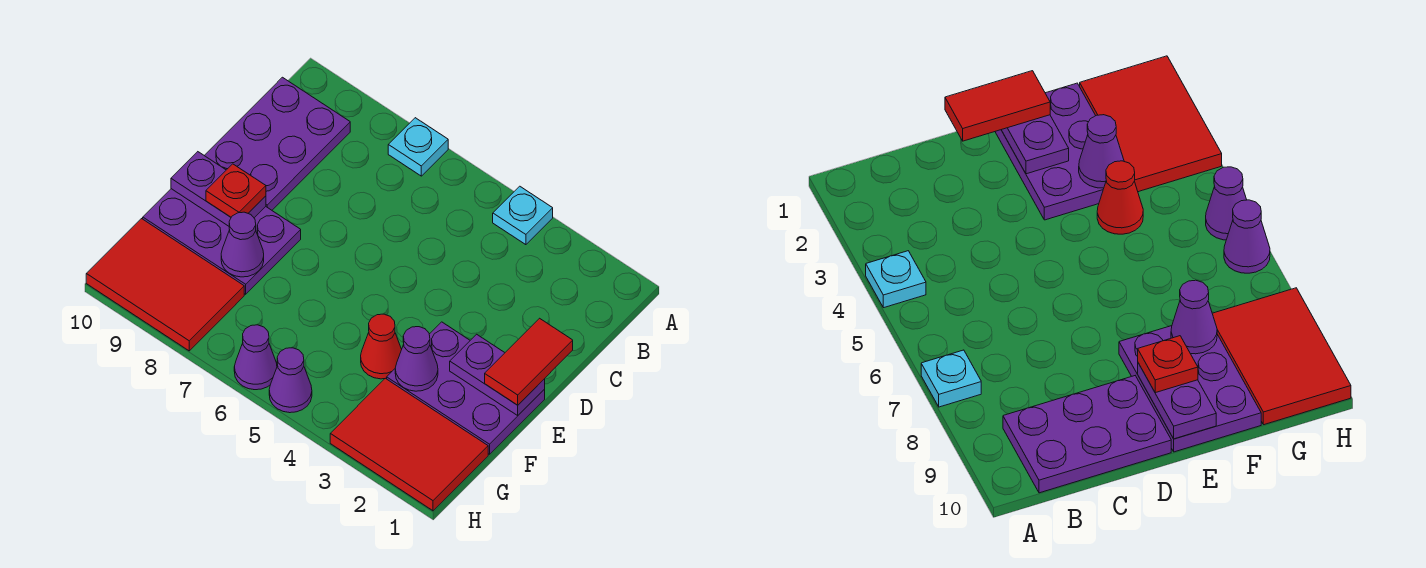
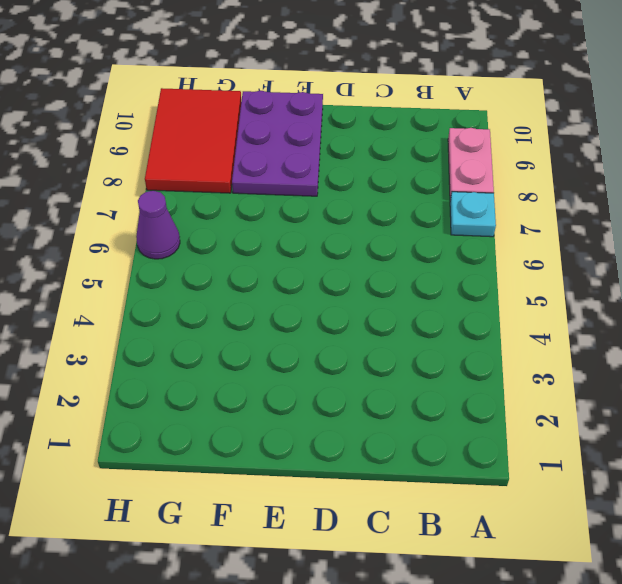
pink plate A8:A9 level 1 -> none
none -> cyan plate A4 level 1
none -> purple plate B9:D10 level 1
none -> purple plate E1:F3 level 1

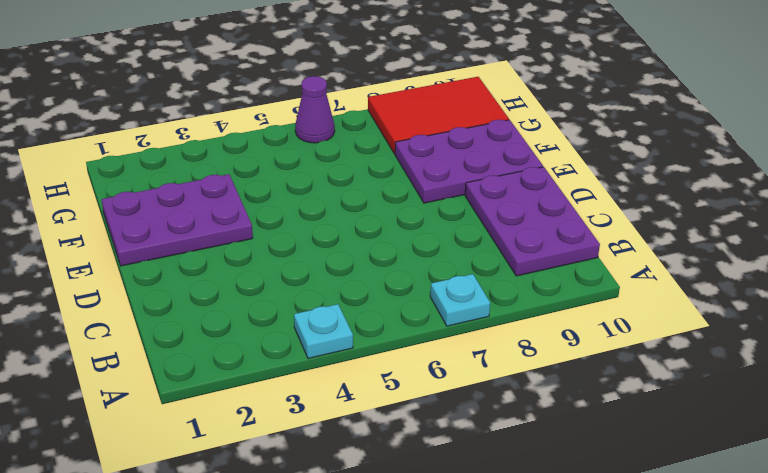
none -> red cone F4 level 1
none -> red tile G1:H3 level 1
none -> purple cone H5 level 1

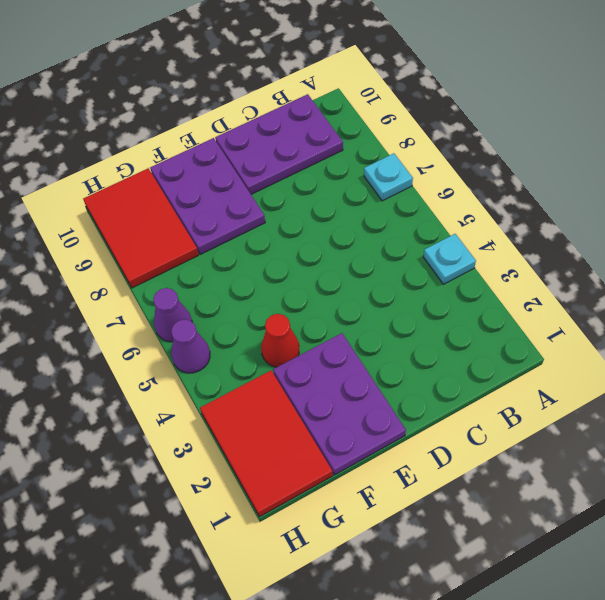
none -> purple plate E1:E2 level 2
none -> purple plate E9:E10 level 2
none -> purple cone F3 level 2

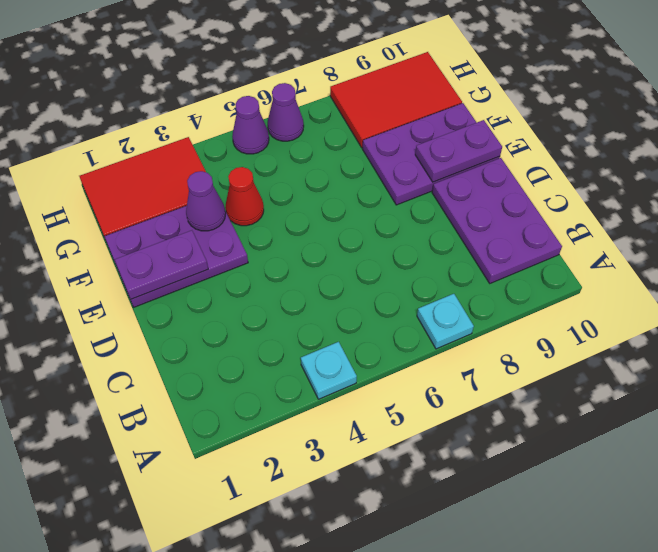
none -> purple cone F8 level 2
none -> red tile D1:E1 level 3
none -> red plate E9 level 3

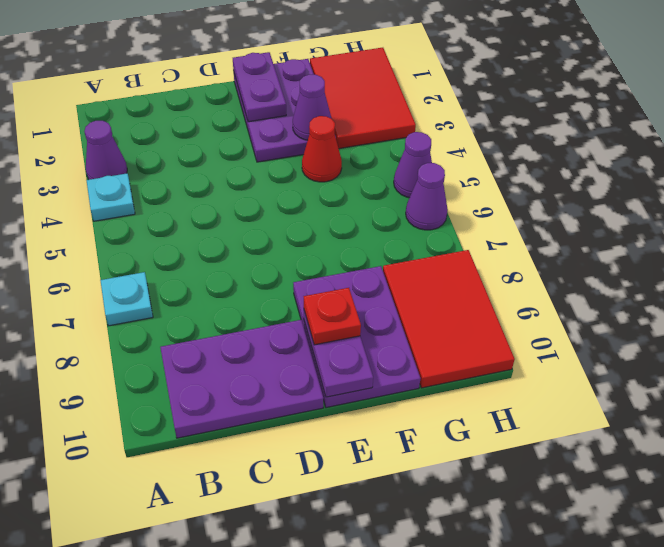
purple cone A3 level 1 -> purple cone F8 level 2
none -> red tile D1:E1 level 3

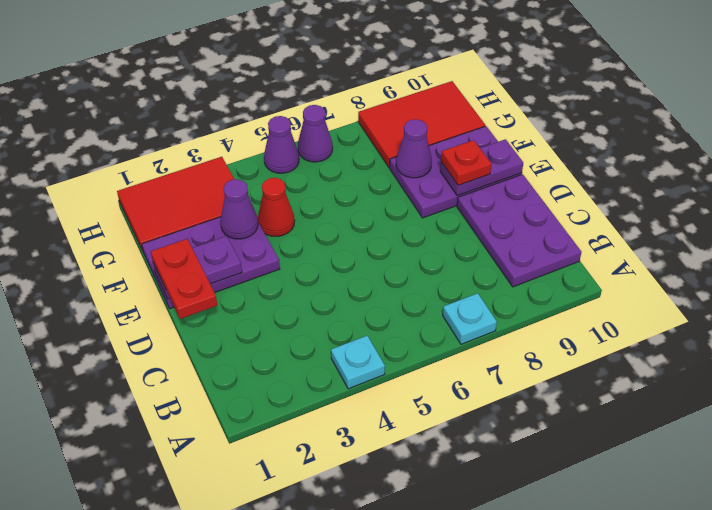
red plate D1:E1 level 3 -> red tile D1:E1 level 3

